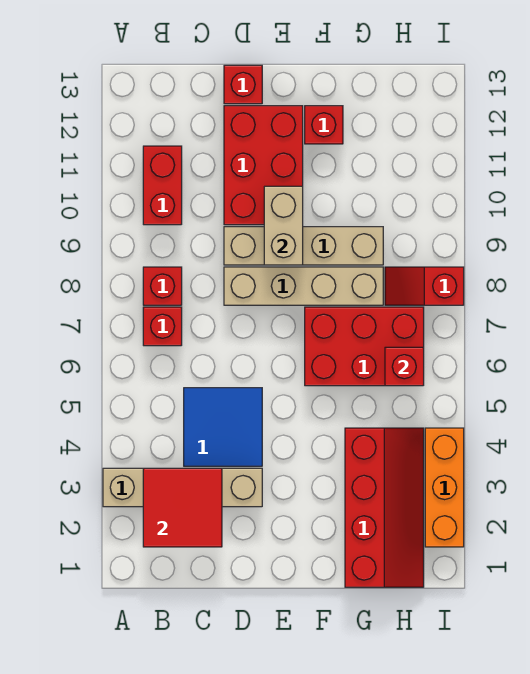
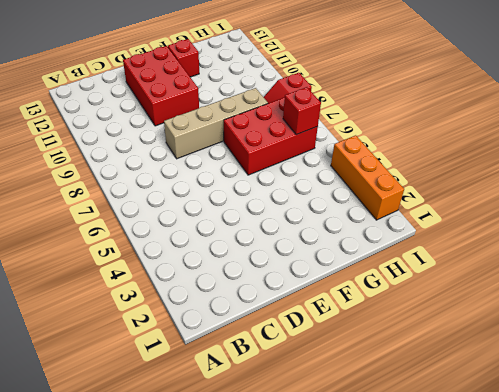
none -> tan brick A3:D3 level 1
none -> red brick B7 level 1
none -> red brick B8 level 1

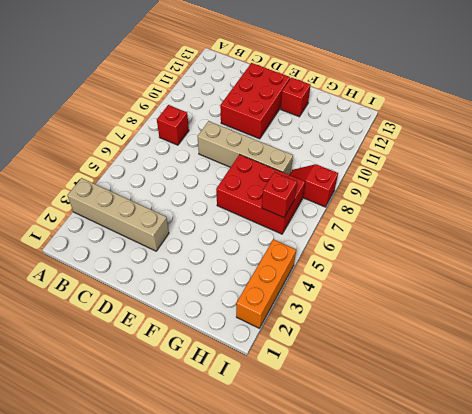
none -> red brick B7 level 1
none -> red brick B10:B11 level 1
none -> blue tile C4:D5 level 1

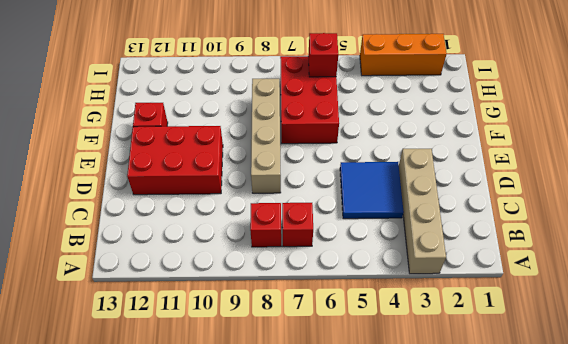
none -> red brick B10:B11 level 1
none -> tan brick D9:G9 level 1
none -> red brick D13 level 1

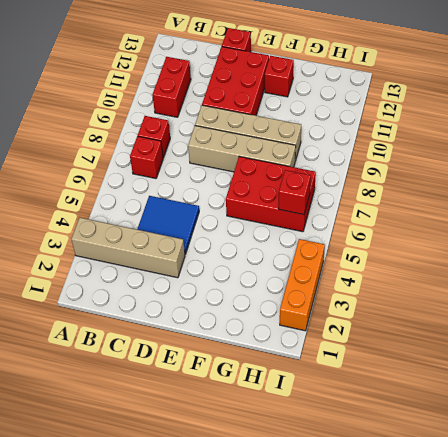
none -> red slope G1:H4 level 1 top G
none -> red slope H8:I8 level 1 top I
none -> red tile B2:C3 level 2

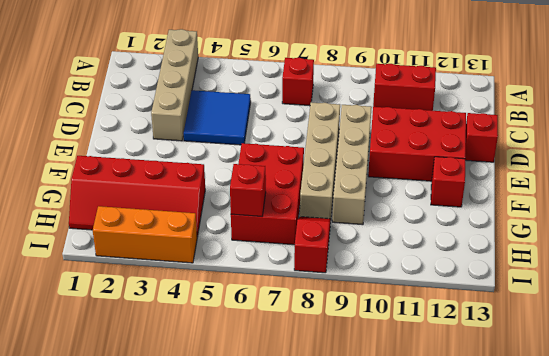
none -> red brick B8 level 1
none -> red tile B2:C3 level 2
none -> tan brick E9:E10 level 2

